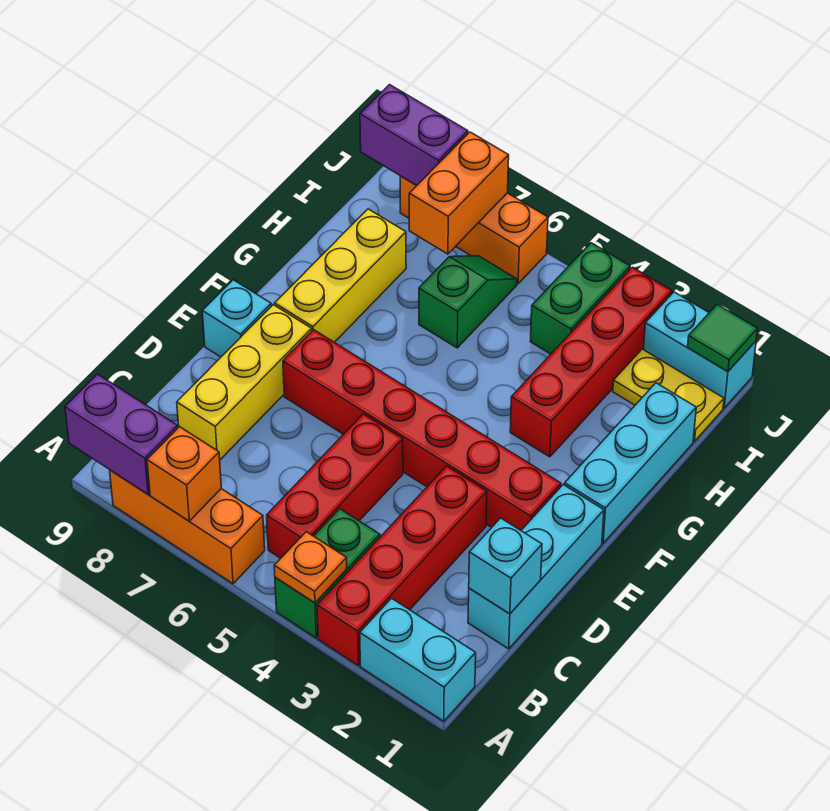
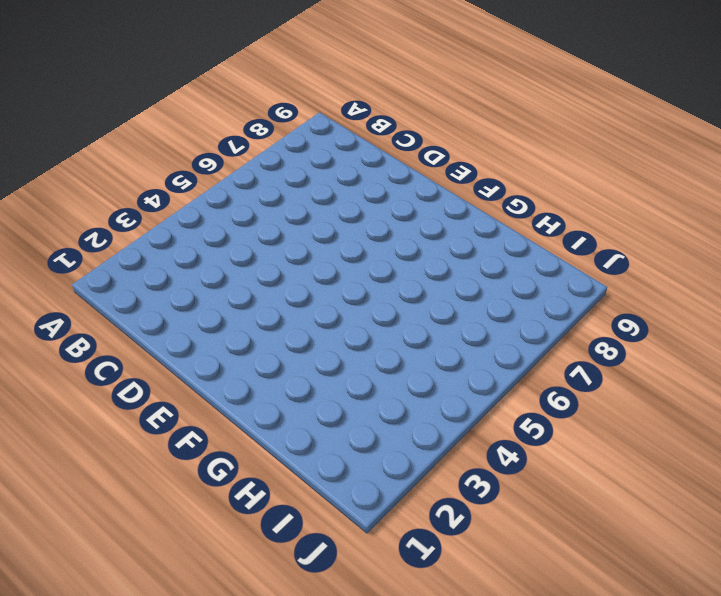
none -> cyan brick A1:A2 level 1
none -> red brick A3:D3 level 1
none -> green brick A4:B4 level 1

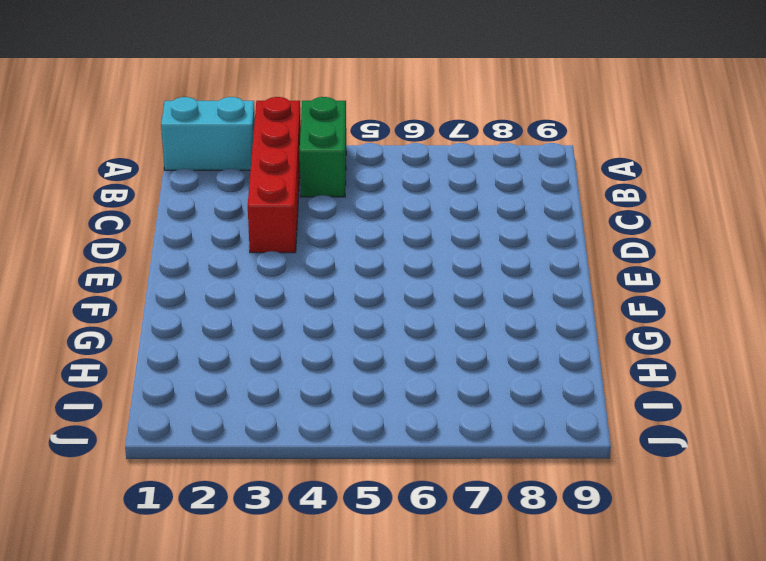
none -> orange brick A6:A8 level 1
none -> red brick B5:D5 level 1
none -> cyan brick C1:E1 level 1

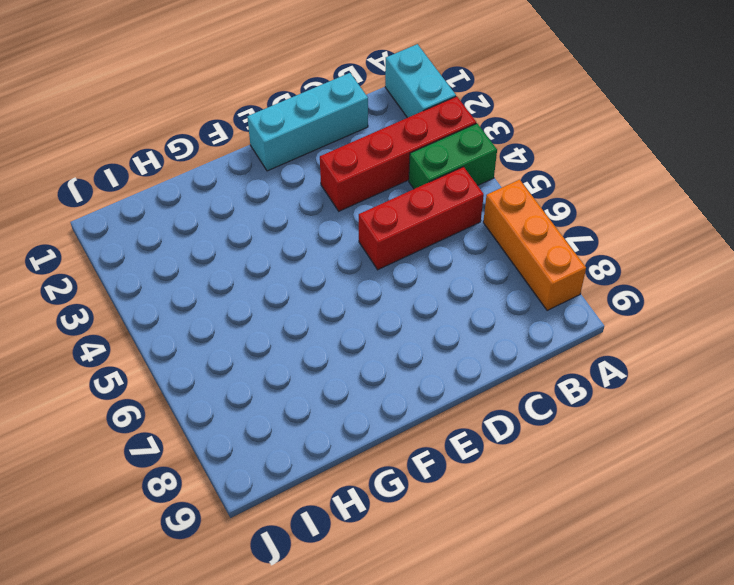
none -> yellow brick C8:E8 level 1
none -> red brick E2:E7 level 1
none -> cyan brick E9 level 1

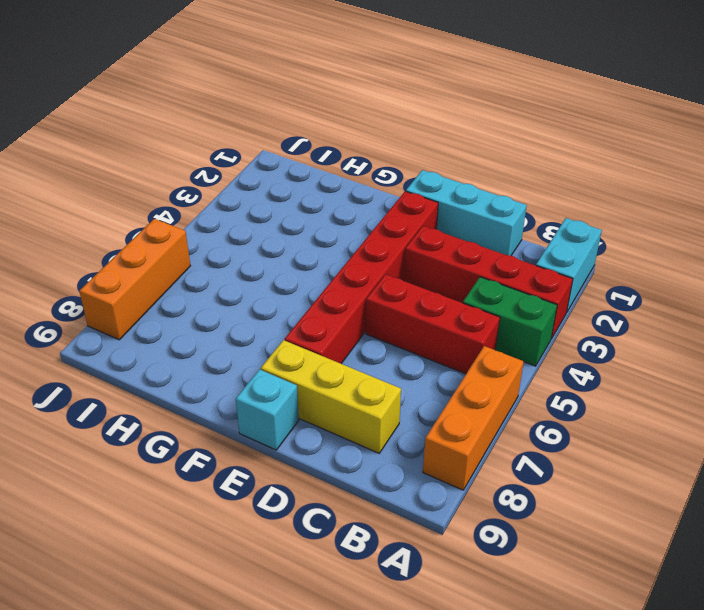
none -> cyan brick F1:H1 level 1
none -> yellow brick F8:H8 level 1
none -> red brick G3:J3 level 1

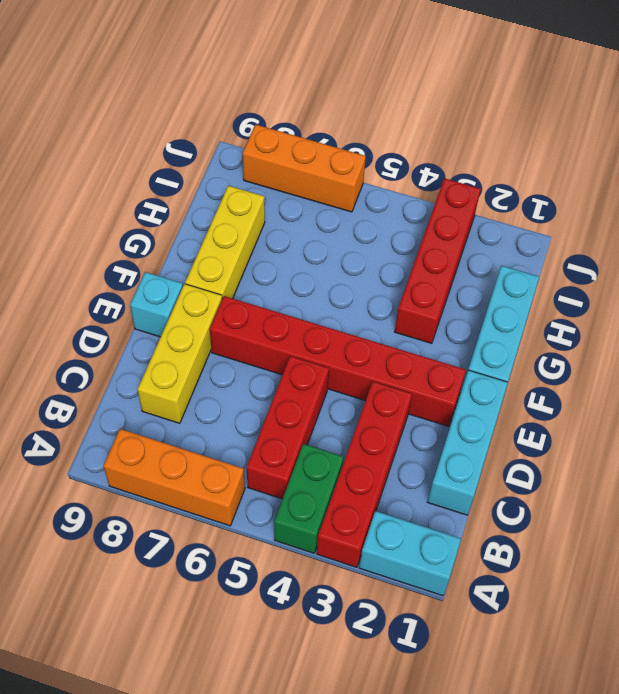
none -> green slope H6:I6 level 1 top H
none -> yellow plate I1:I2 level 1
none -> green brick I4:J4 level 1

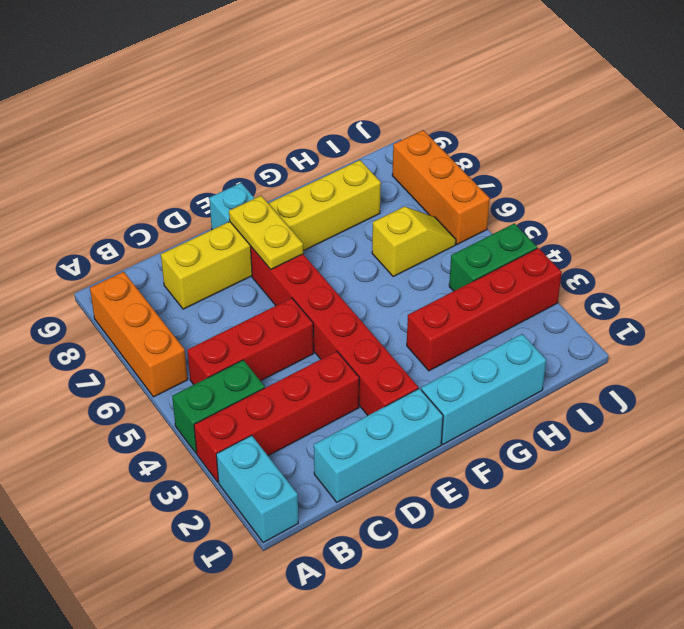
yellow plate E7:E8 level 2 -> yellow plate I1:I2 level 1
yellow slope H6:I6 level 1 top H -> green slope H6:I6 level 1 top H
none -> cyan brick J1:J2 level 1
none -> orange plate A4 level 2
none -> orange brick A7 level 2

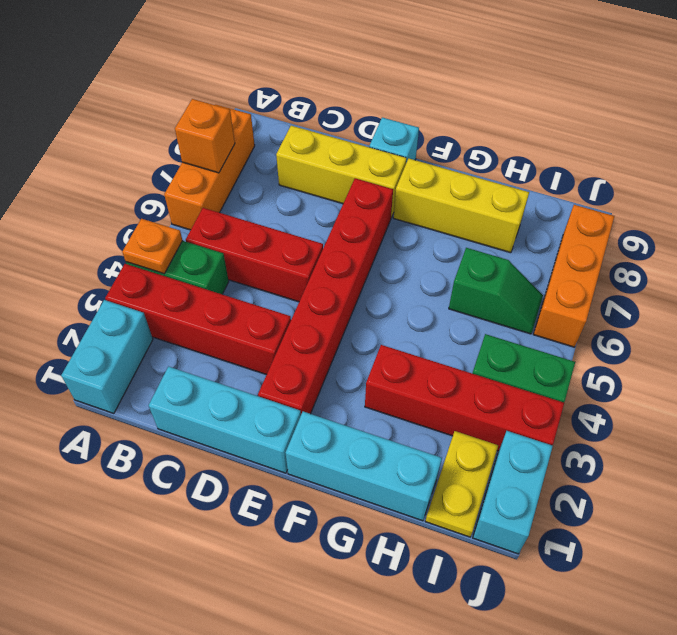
none -> purple brick A8:A9 level 2
none -> cyan brick C1 level 2
none -> orange brick I7:J7 level 2

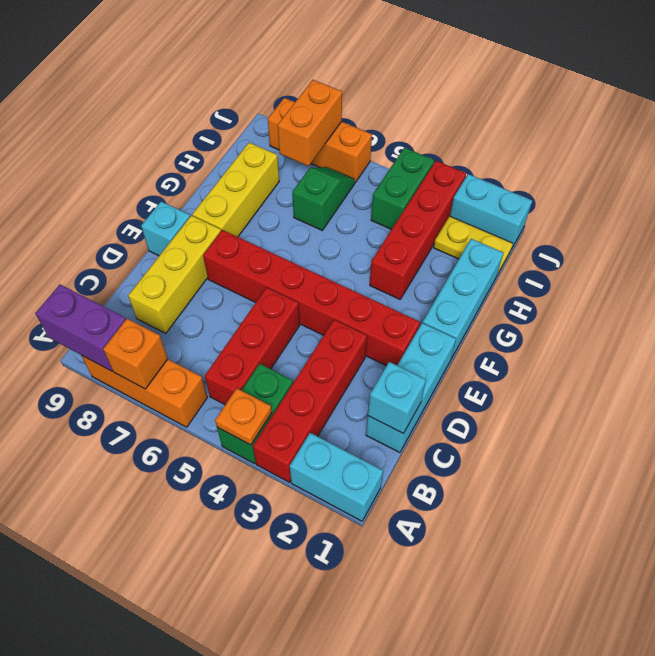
none -> green tile J1 level 2
none -> purple brick J8:J9 level 2

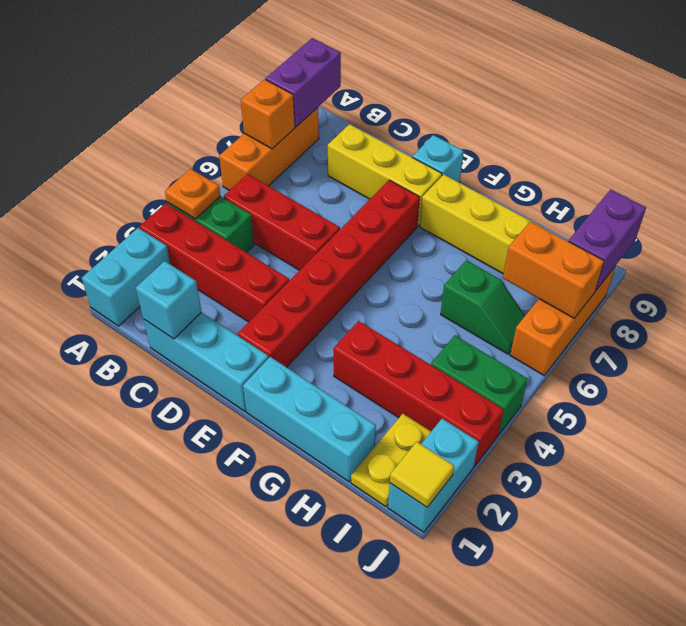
yellow tile J1 level 2 -> green tile J1 level 2

